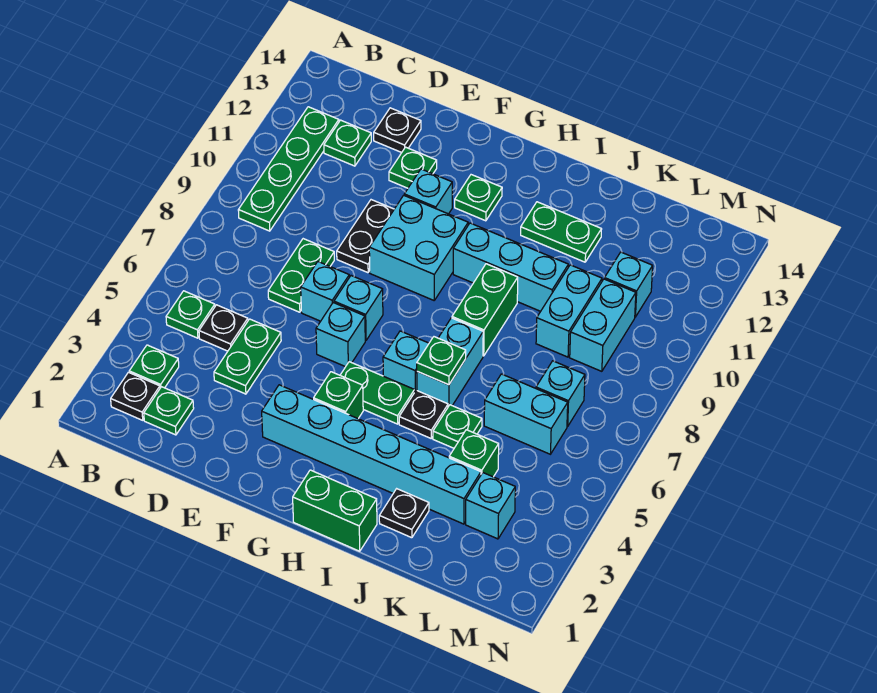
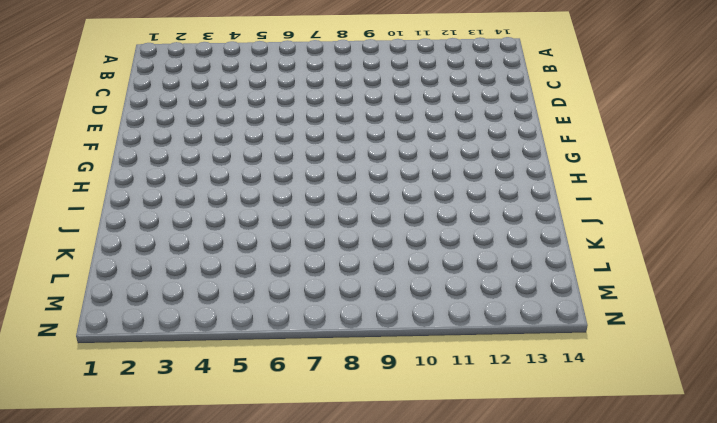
none -> black plate B2 level 1
none -> green plate B3 level 1
none -> green plate B5 level 1
none -> green plate B9:B12 level 1

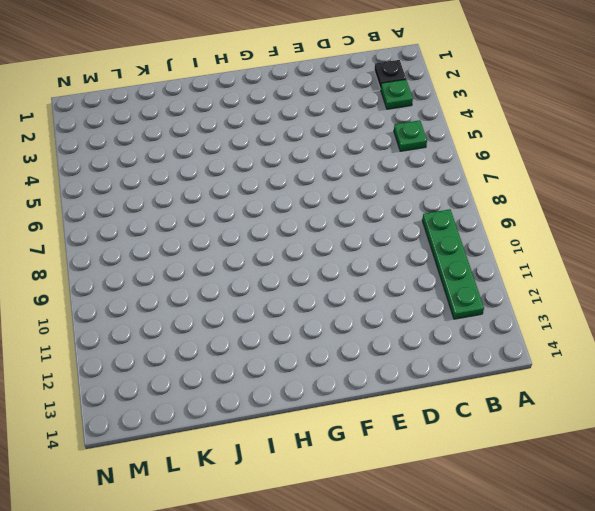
none -> green plate C2 level 1
none -> black plate C5 level 1
none -> green plate C12 level 1
none -> green plate D4:D5 level 1

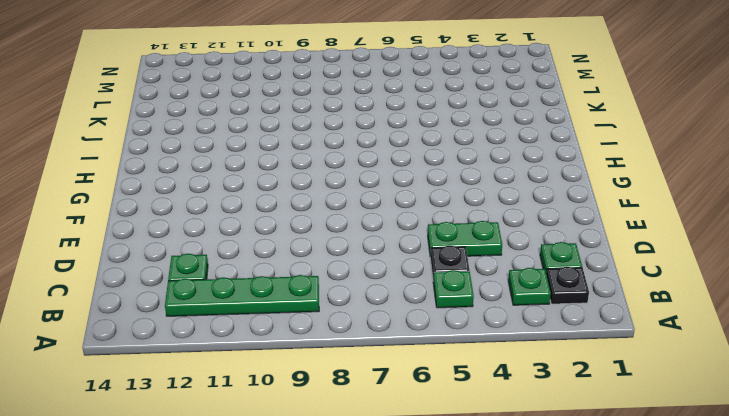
none -> green plate D7:D8 level 1
none -> black plate D13 level 1
none -> cyan brick E7 level 1
none -> black plate E9:E10 level 1

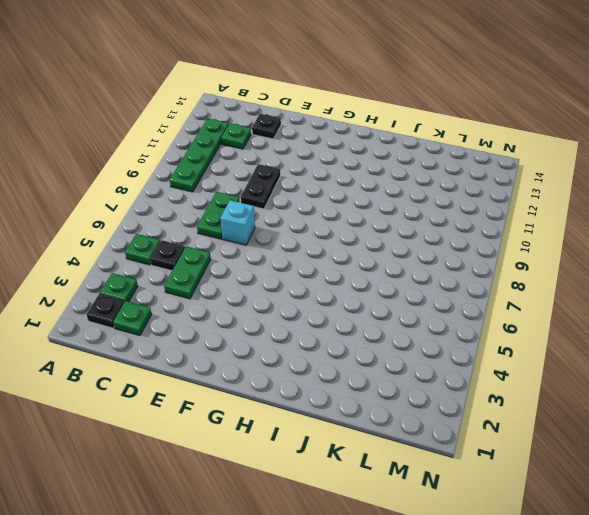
none -> green plate E12 level 1
none -> cyan brick F3:K3 level 1
none -> cyan brick F6 level 1
none -> cyan brick F7 level 1

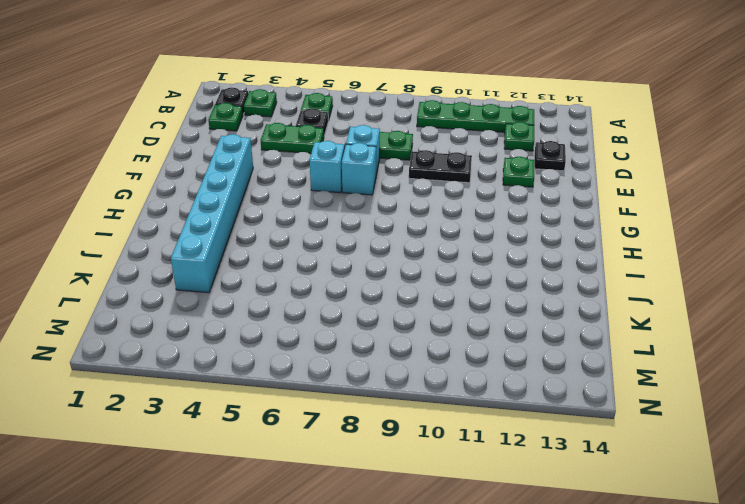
none -> cyan brick F9:G10 level 1
none -> cyan brick F11 level 1
none -> green brick G4 level 1
none -> green plate G5:H5 level 1

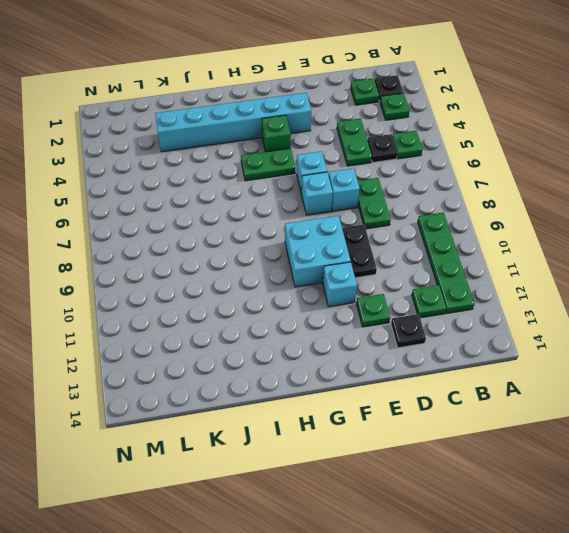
none -> green plate G12 level 1
none -> green brick H1:I1 level 1
none -> cyan brick H6 level 1
none -> cyan brick H10:J10 level 1

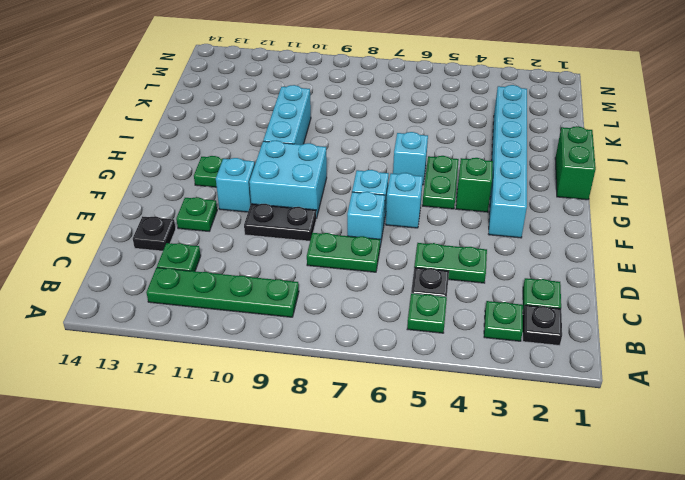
none -> black plate I5 level 1
none -> cyan brick I6:I7 level 1
none -> green brick I8:I9 level 1
none -> green plate I12:J12 level 1

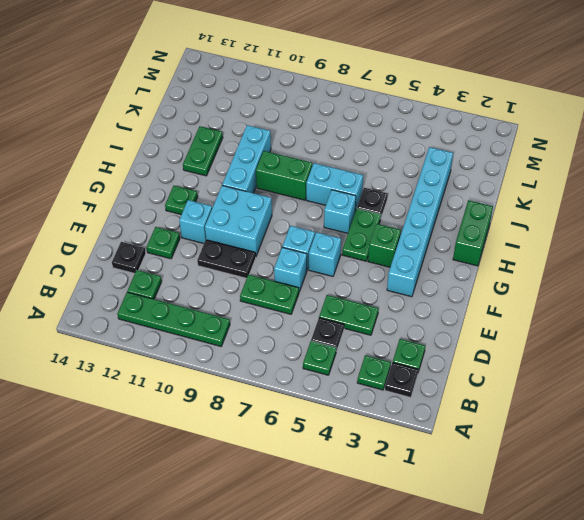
none -> black plate J2 level 1
none -> green plate J5 level 1
none -> green brick K4 level 1
none -> cyan brick K6:L6 level 1

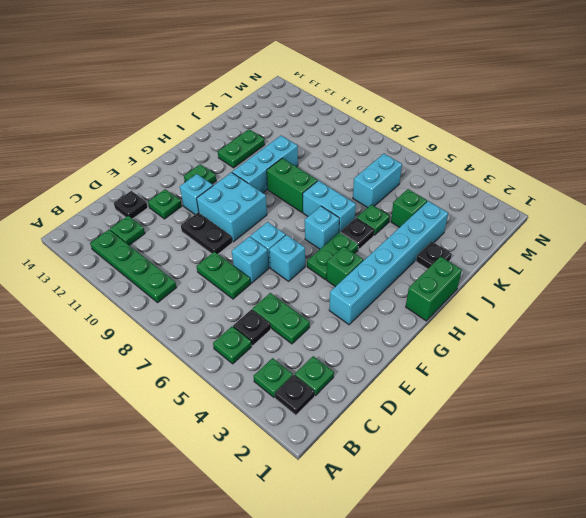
none -> cyan brick K9:K10 level 1
none -> cyan brick L3 level 1
none -> cyan brick L7 level 1
none -> cyan brick L9:L10 level 1

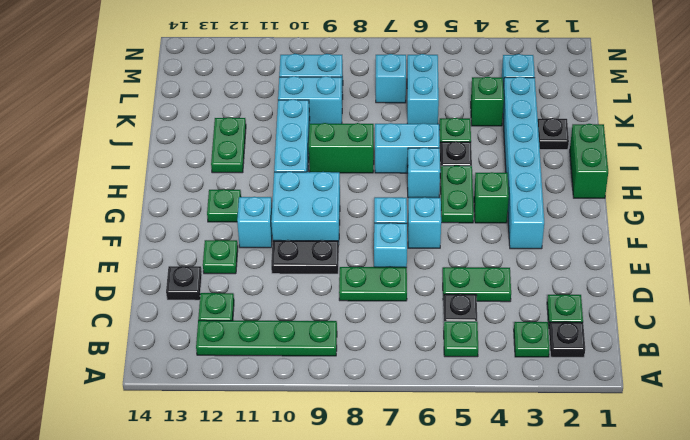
none -> cyan brick L11 level 1
none -> green plate I6 level 2

